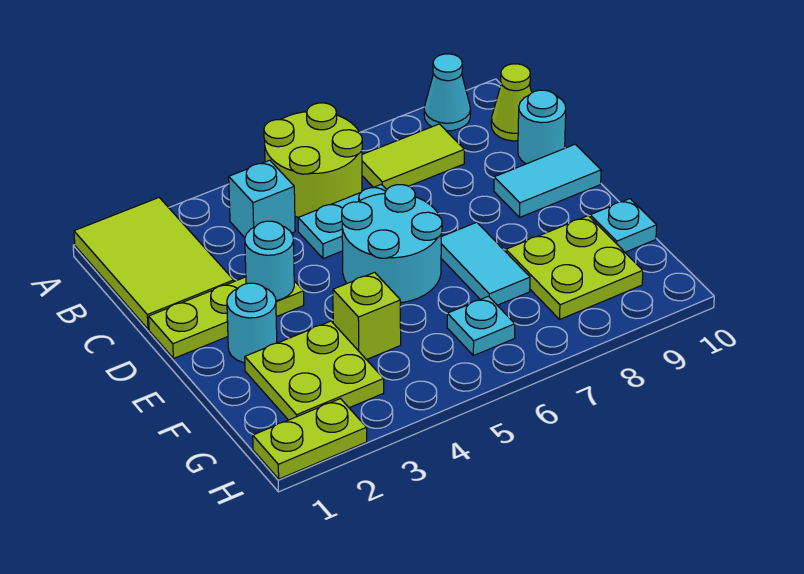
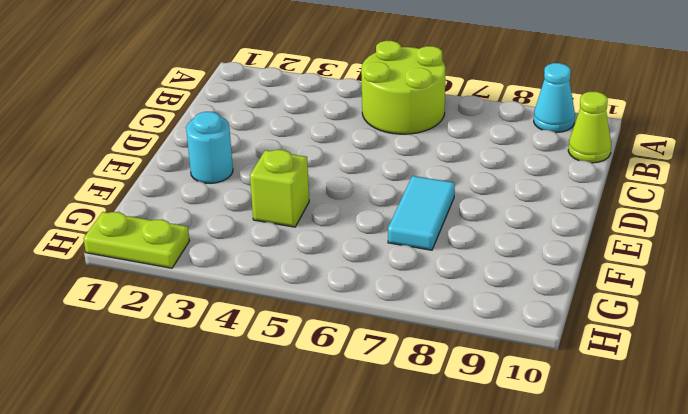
none -> lime tile A1:C2 level 1
none -> cyan brick B4 level 1
none -> lime tile B7:B8 level 1

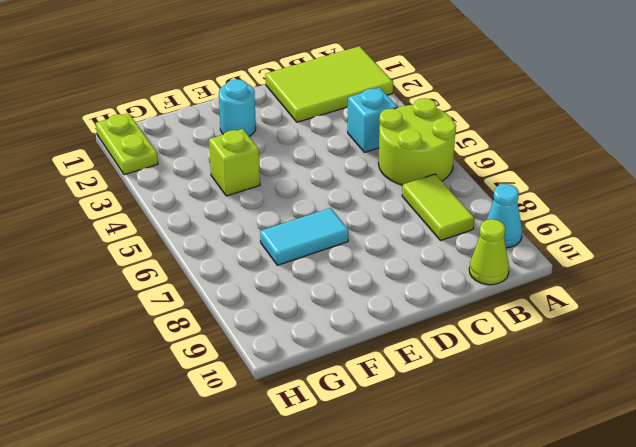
none -> cyan plate C5:C6 level 1
none -> cyan round brick C10 level 1
none -> lime plate D1:D3 level 1

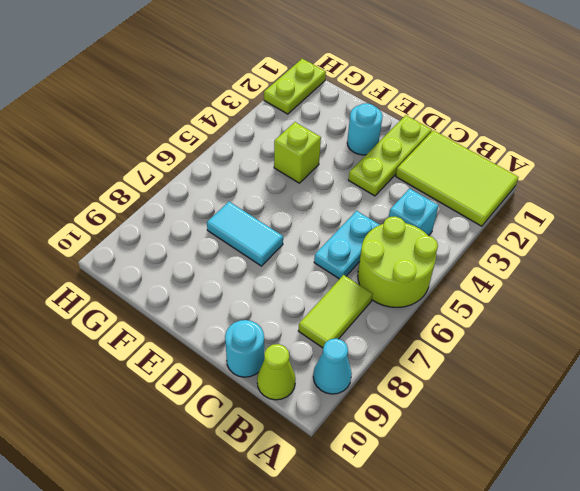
none -> cyan round brick D5:E6 level 1
none -> cyan tile D9:D10 level 1
none -> lime plate F2:G3 level 1

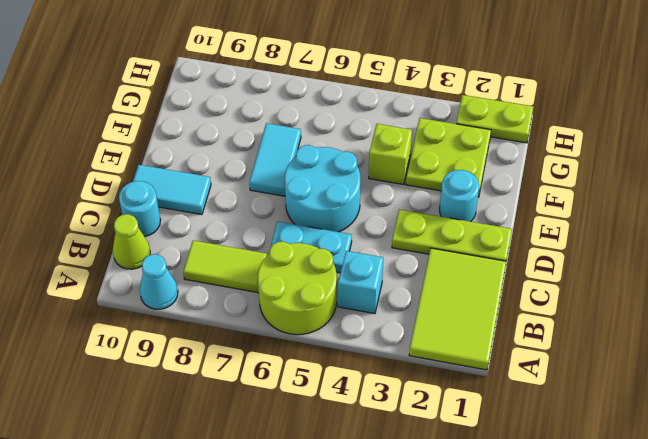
none -> lime plate F8:G9 level 1
none -> cyan plate F10 level 1
none -> cyan plate G6 level 1

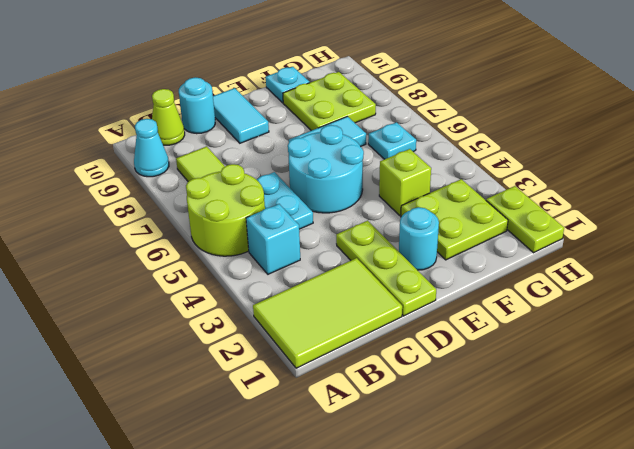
none -> cyan round brick D3 level 2

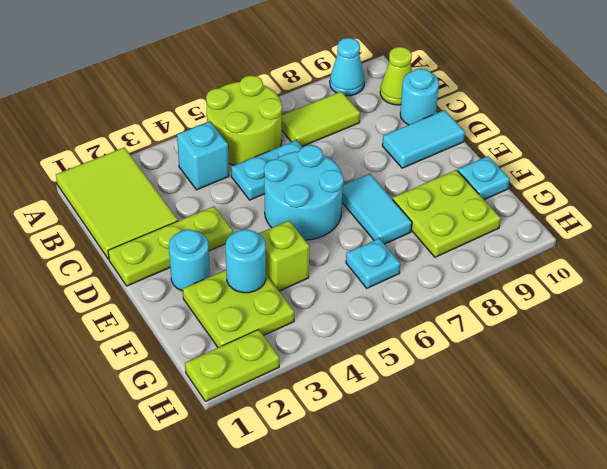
cyan round brick F3 level 2 -> cyan round brick D3 level 2

